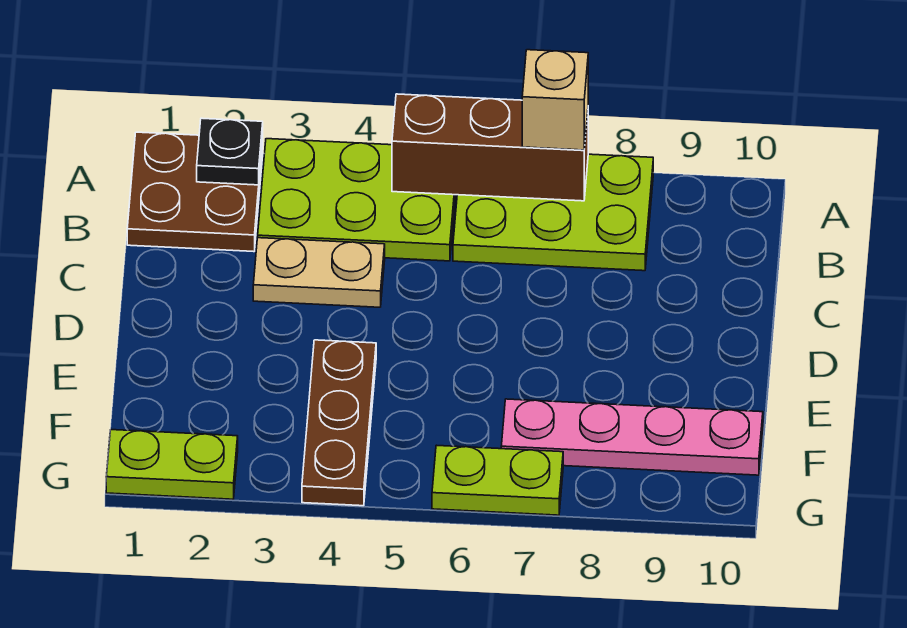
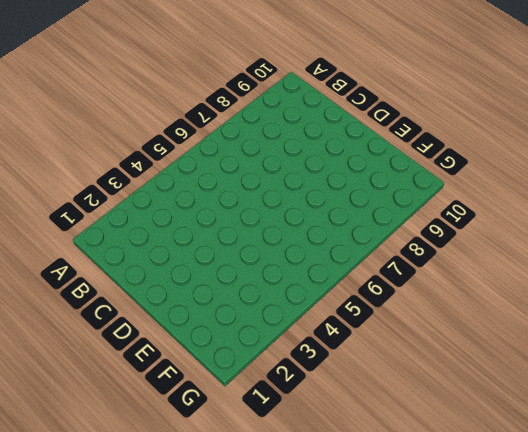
none -> brown plate A1:B2 level 1
none -> lime plate A3:B5 level 1

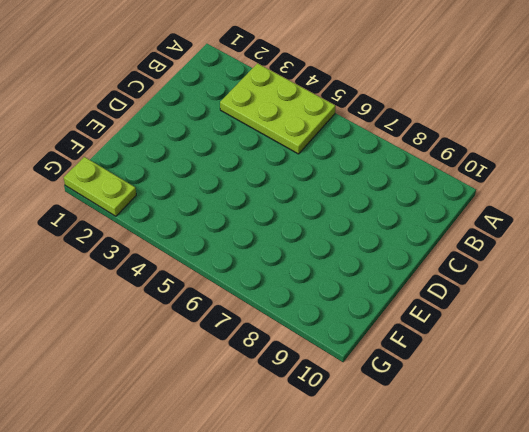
none -> brown plate A1:B2 level 1
none -> lime plate A6:B8 level 1

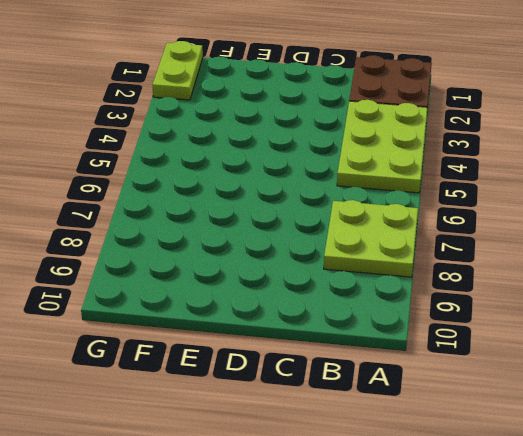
lime plate A7:B8 level 1 -> lime plate A6:B8 level 1
none -> tan plate C3:C4 level 1
none -> brown plate E4:G4 level 1

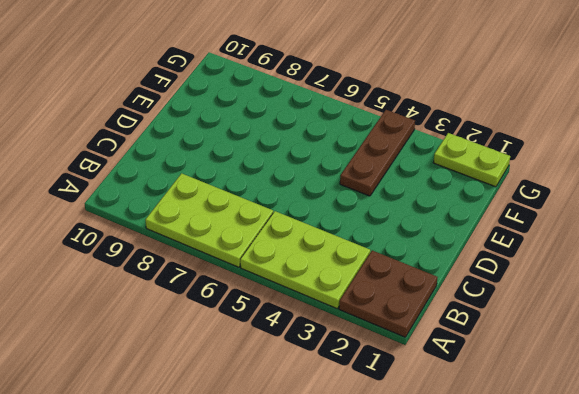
none -> tan plate C3:C4 level 1
none -> pink plate F7:F10 level 1

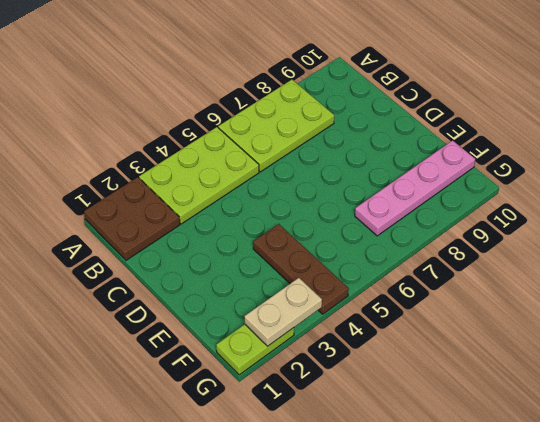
tan plate G2:G3 level 2 -> tan plate C3:C4 level 1
none -> lime plate G6:G7 level 1
none -> black plate A2 level 2

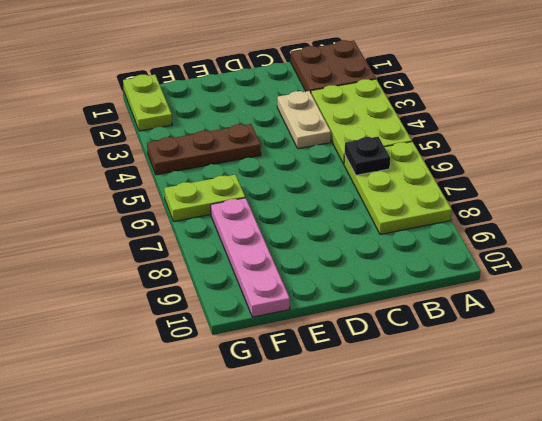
black plate B6 level 2 -> black plate A2 level 2
lime plate F6:G6 level 1 -> lime plate G6:G7 level 1
none -> brown brick A5:A7 level 2
none -> tan brick A7 level 3

